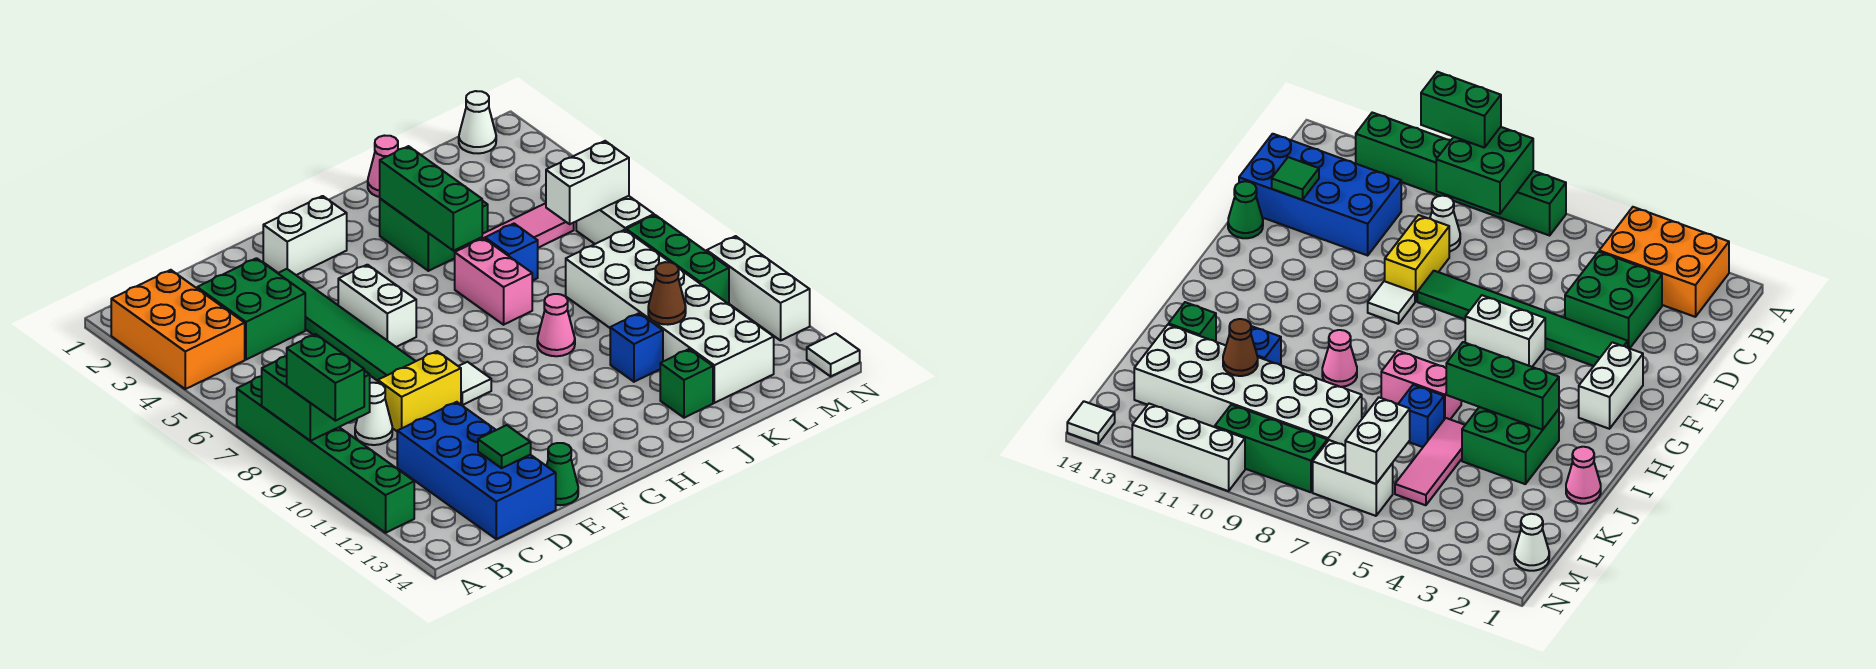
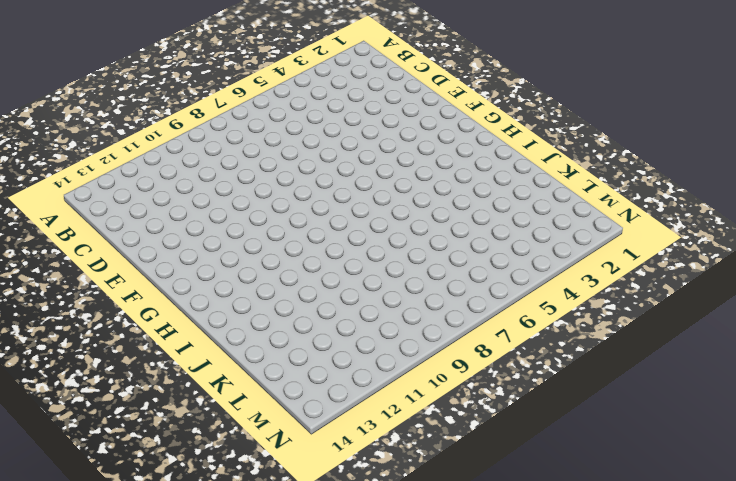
none -> orange brick A2:B4 level 1
none -> green brick A7:A12 level 1
none -> green brick C3:D4 level 1
none -> white cone C9 level 1

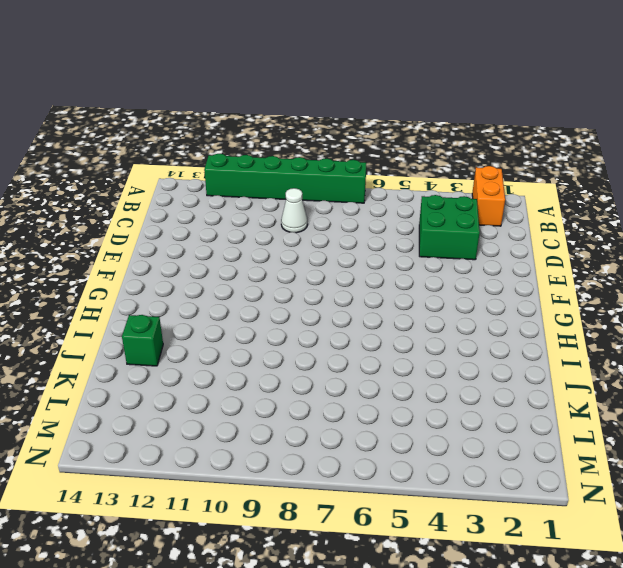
orange brick A2:B2 level 1 -> orange brick A2:B4 level 1
none -> blue brick C11:D14 level 1
none -> yellow brick D9:E9 level 1
none -> green tile E3:E8 level 1
none -> green cone E14 level 1

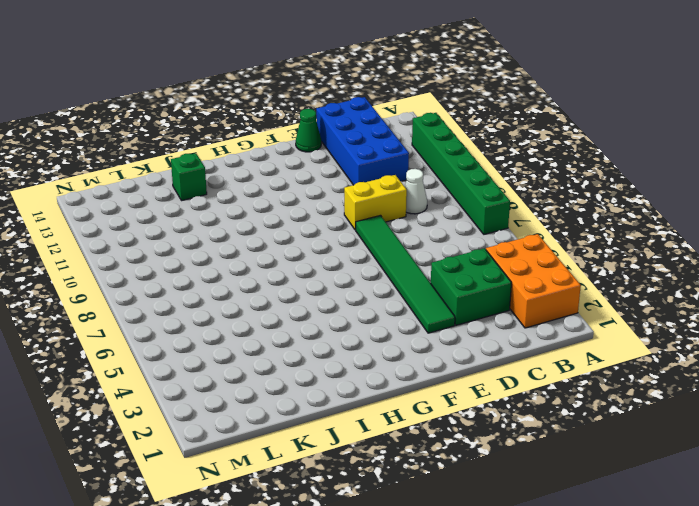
none -> white brick F2:G2 level 1
none -> white brick F5:F6 level 1
none -> white tile F9 level 1
none -> green brick I3:J4 level 1

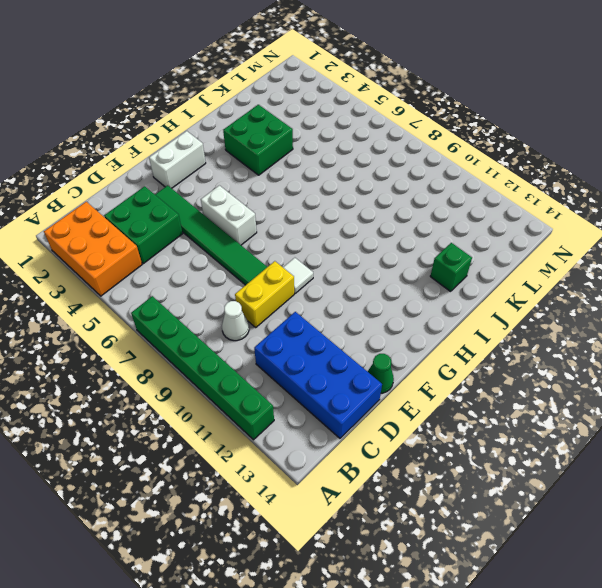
none -> pink brick I6:I7 level 1
none -> pink cone I9 level 1
none -> pink cone J1 level 1
none -> pink tile J5:L5 level 1

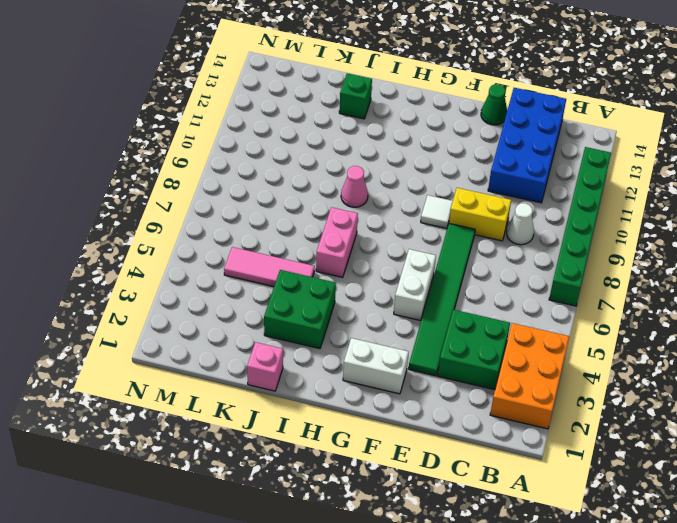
pink brick J1 level 1 -> pink cone J1 level 1
none -> blue brick J6 level 1
none -> blue brick J11 level 1
none -> white brick K8:L13 level 1
none -> white cone M1 level 1

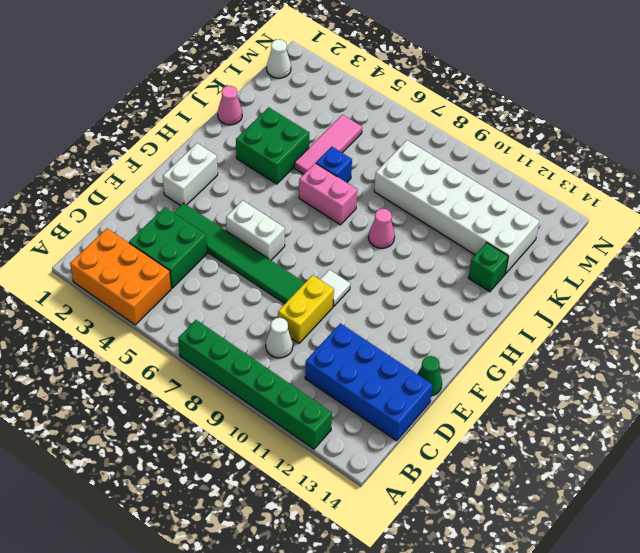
none -> blue brick J11 level 1
none -> white brick M6:M7 level 1
none -> green brick M8:M10 level 1
none -> white brick N10:N12 level 1

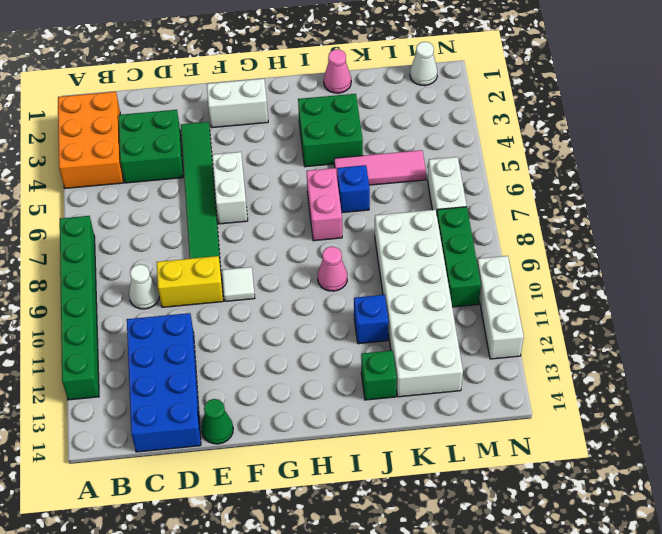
none -> white tile N14 level 1
none -> green brick A8:B9 level 2
none -> green tile D13 level 2
none -> green brick I3:I5 level 2

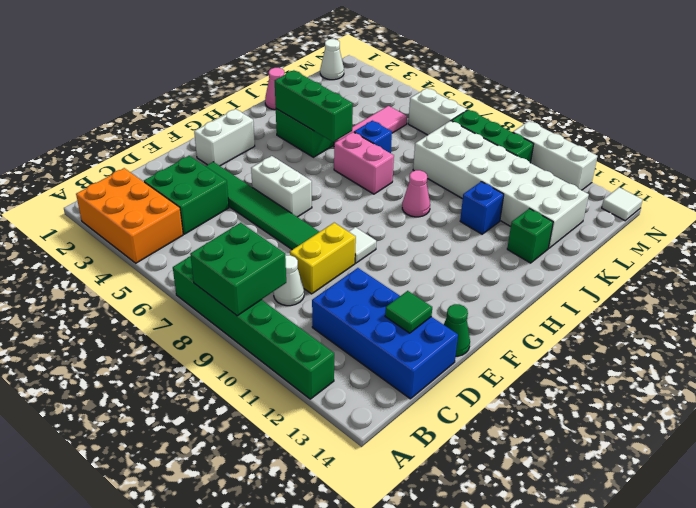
none -> brown cone K11 level 2
none -> white brick L6:M6 level 2
none -> green brick A9:A10 level 3

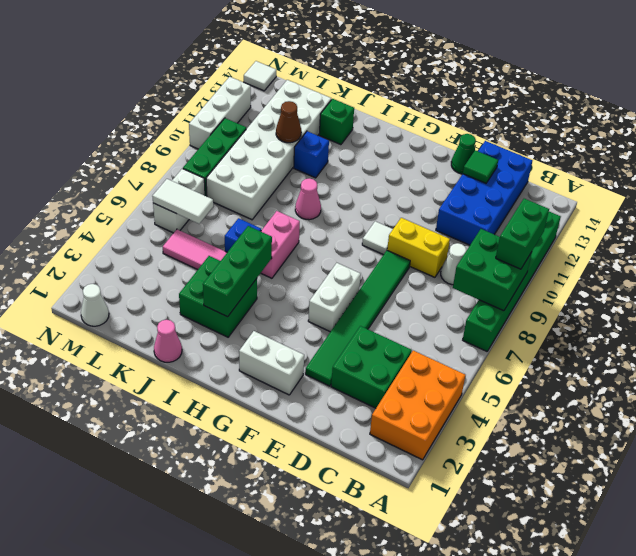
white tile L6:M6 level 2 -> white brick L6:M6 level 2

